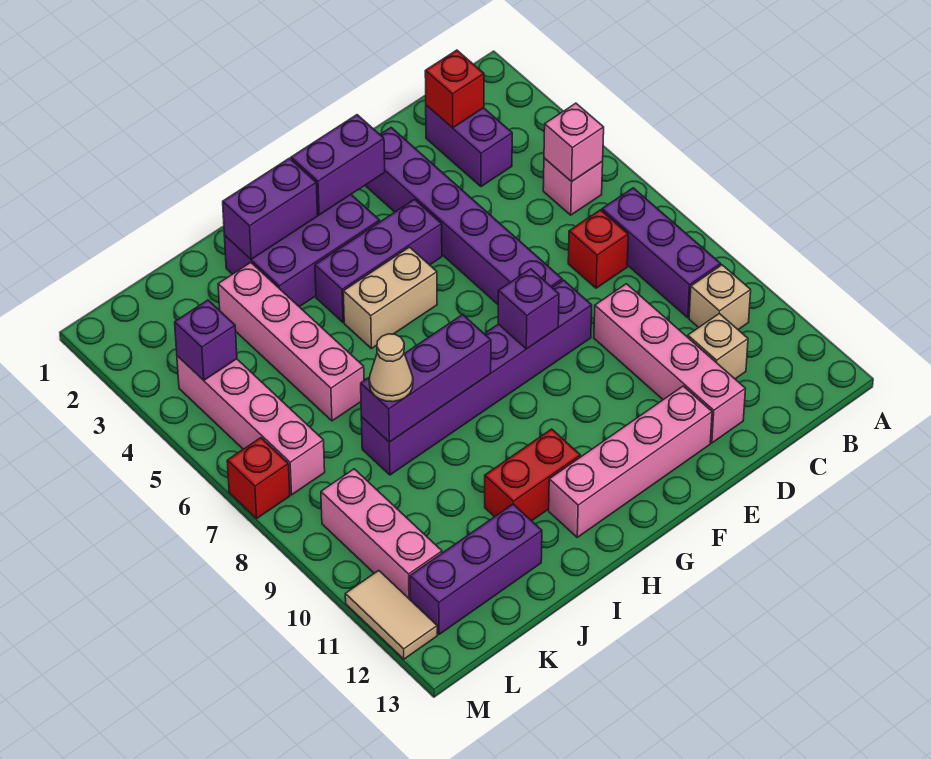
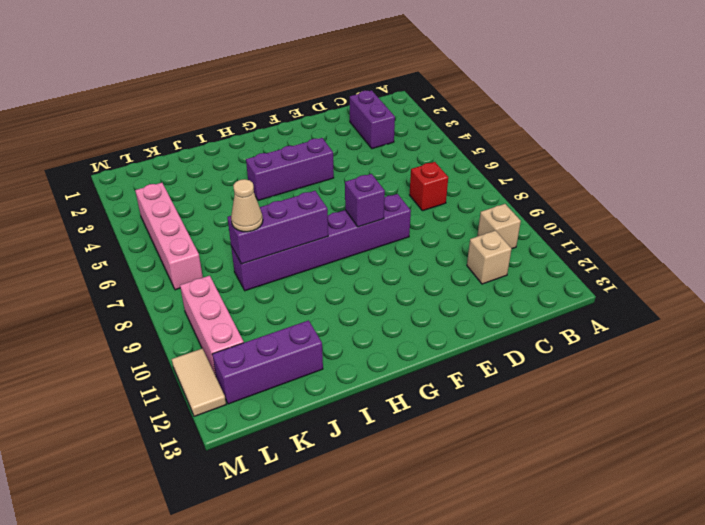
none -> pink brick B5 level 1
none -> purple brick B7:B9 level 1
none -> pink brick D9:D12 level 1

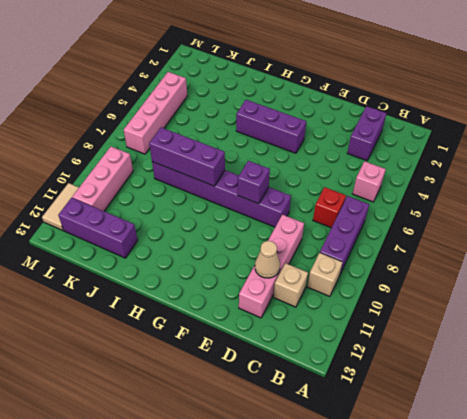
tan cone D11 level 2 -> tan cone J8 level 3
none -> purple brick E2:E7 level 1
none -> pink brick E12:H12 level 1
none -> purple brick G2:I3 level 1

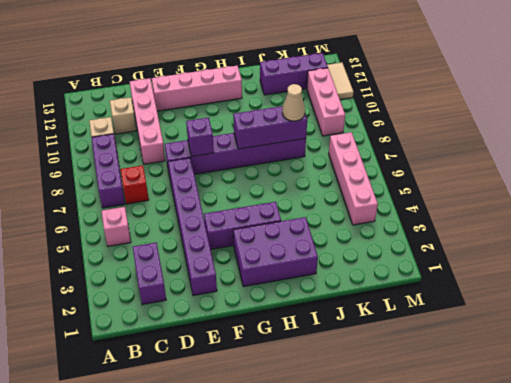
none -> tan brick G5:H5 level 1
none -> red brick H11:I11 level 1
none -> pink brick J3:J6 level 1

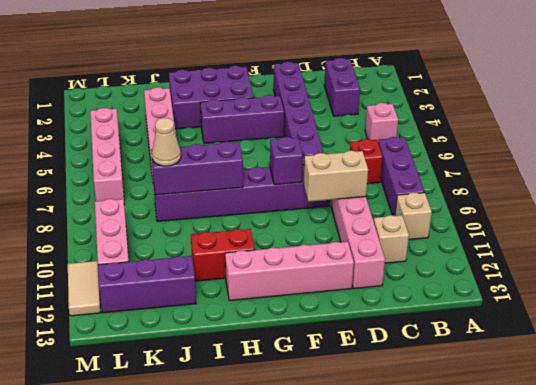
tan brick D9:E9 level 2 -> tan brick G5:H5 level 1
none -> red brick M7 level 1
none -> pink brick B5 level 2
none -> red brick C2 level 2

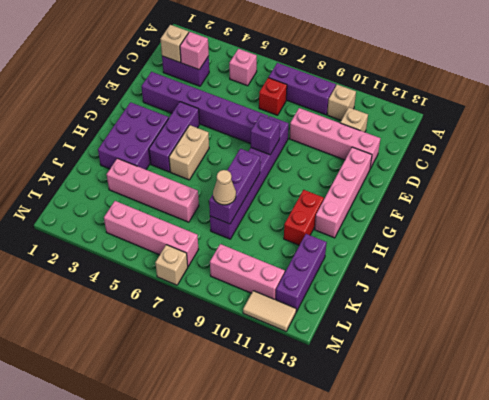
tan brick C2 level 2 -> red brick C2 level 2
pink brick C3 level 2 -> pink brick B5 level 2
tan brick M7 level 1 -> red brick M7 level 1
none -> purple brick F2:G2 level 2
none -> purple brick H2:I2 level 2
none -> purple brick L4 level 2

